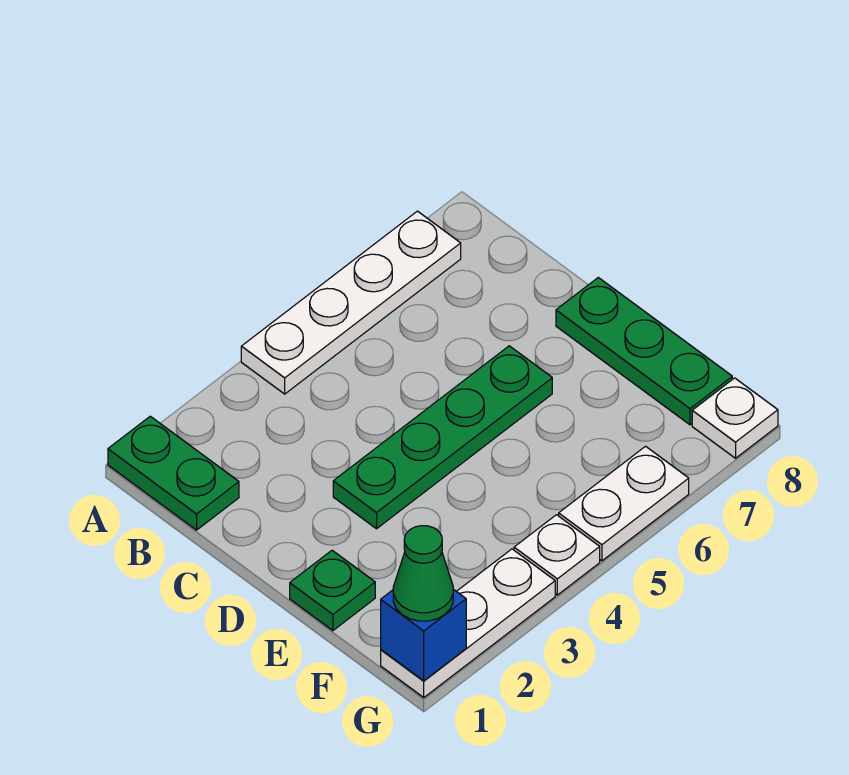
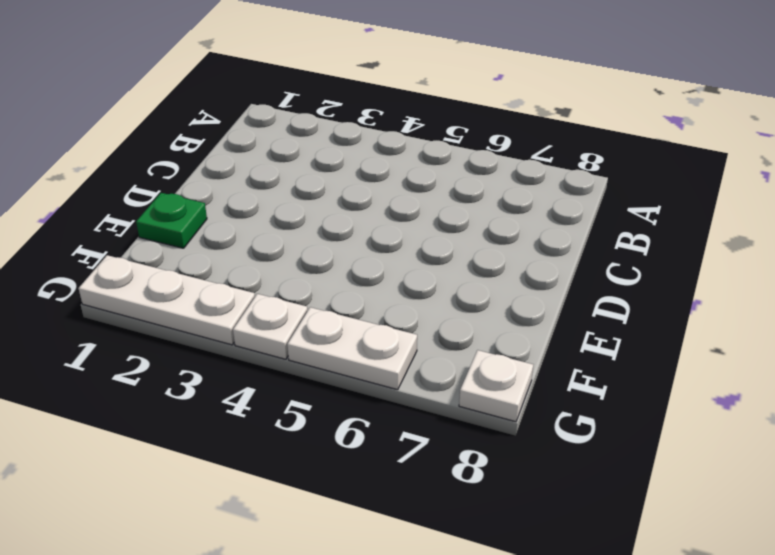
none -> green plate A1:B1 level 1
none -> white plate A4:A7 level 1

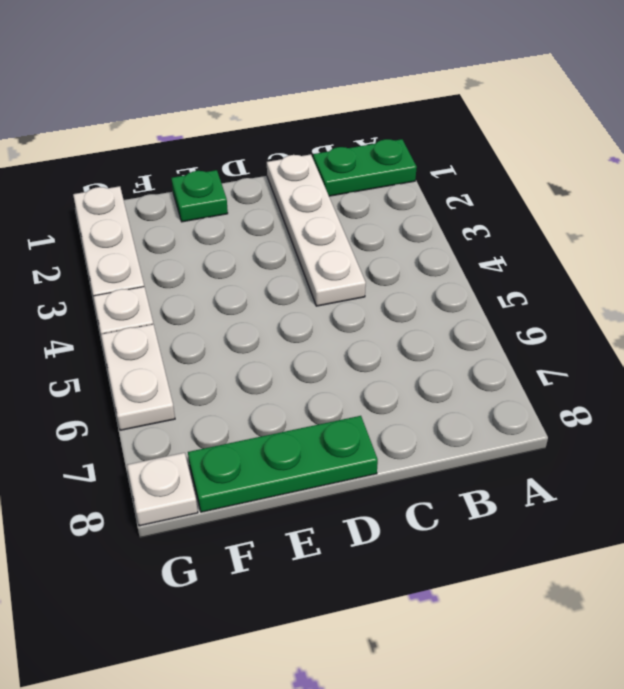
white plate C1:C4 level 1 -> white plate A4:A7 level 1
none -> green plate D3:D6 level 1
none -> blue brick G1 level 2

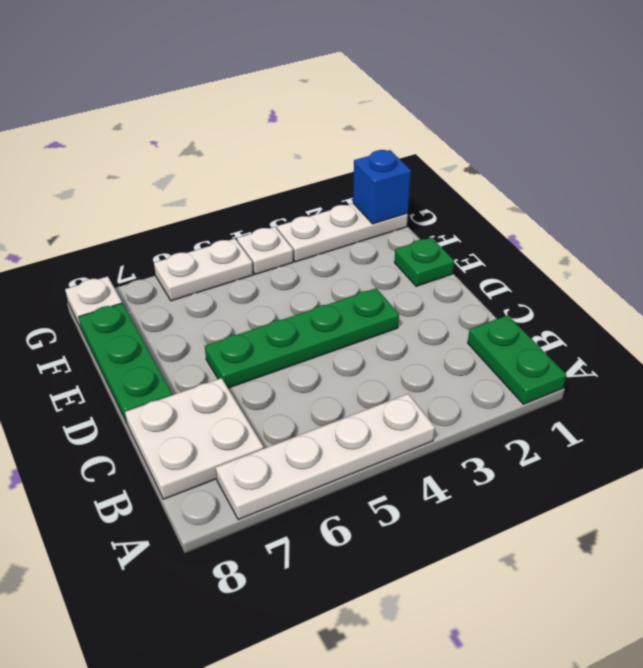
white plate B7:C8 level 1 -> none
none -> green cone G1 level 3

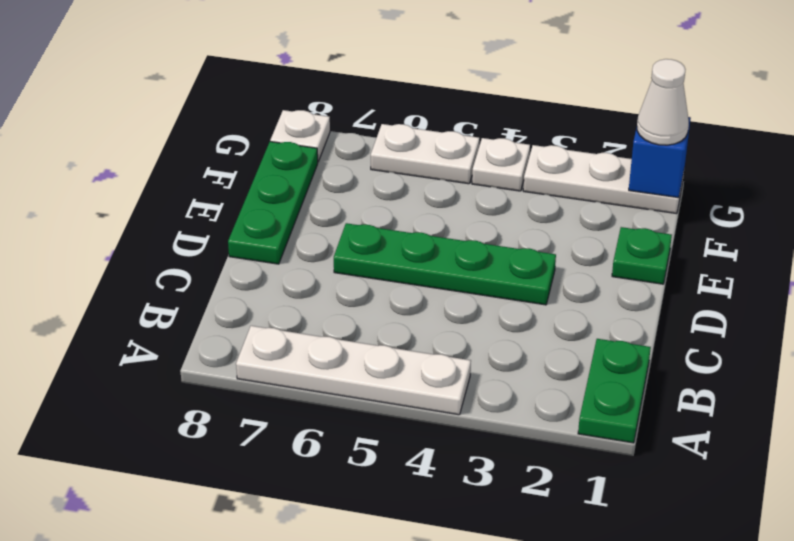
white cone G1 level 3 -> green cone G1 level 3

